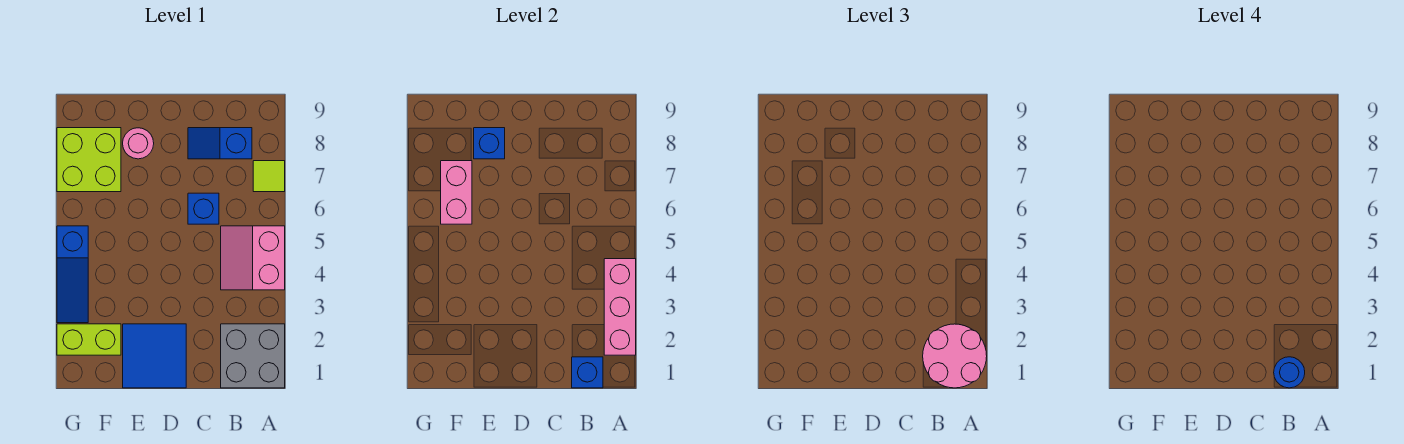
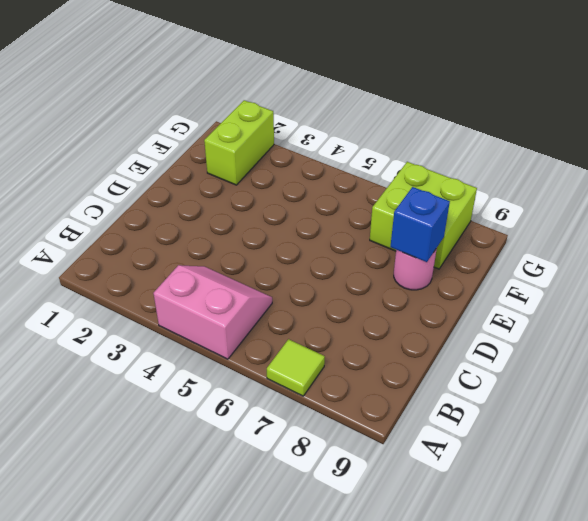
none -> grey brick A1:B2 level 1
none -> blue slope B8:C8 level 1 top B
none -> blue brick C6 level 1

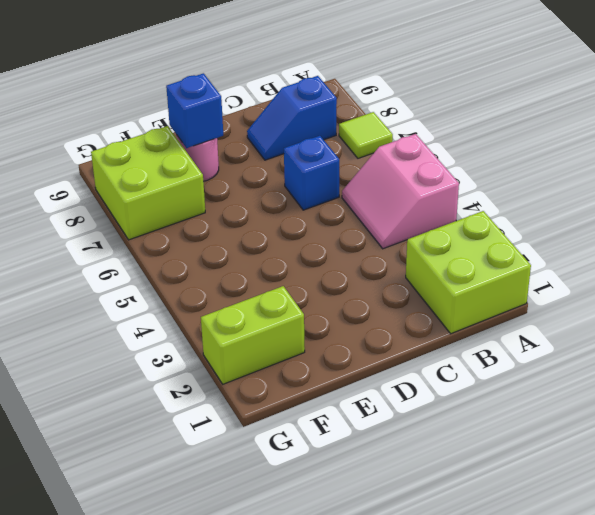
lime brick A1:B2 level 1 -> grey brick A1:B2 level 1
none -> blue tile D1:E2 level 1
none -> blue slope G3:G5 level 1 top 5
none -> pink brick A2:A4 level 2

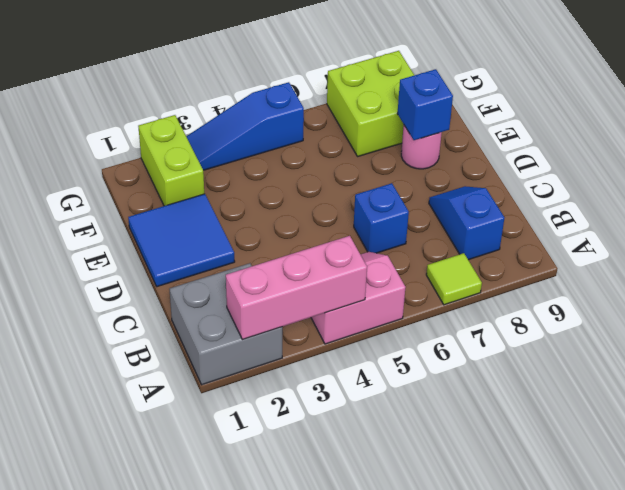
none -> blue brick B1 level 2
none -> pink brick F6:F7 level 2
none -> pink round brick A1:B2 level 3

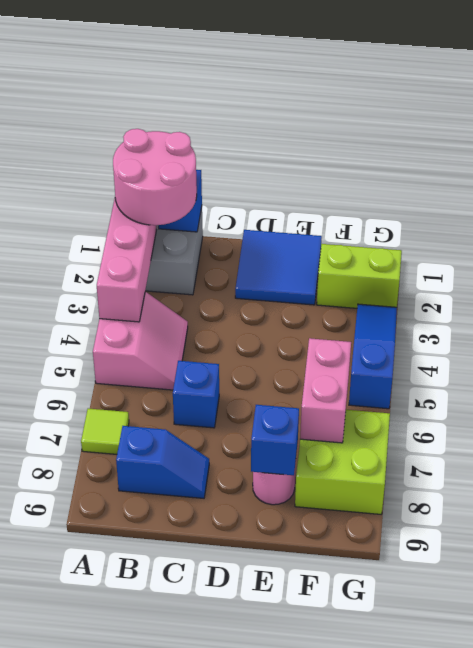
none -> blue round brick B1 level 4

